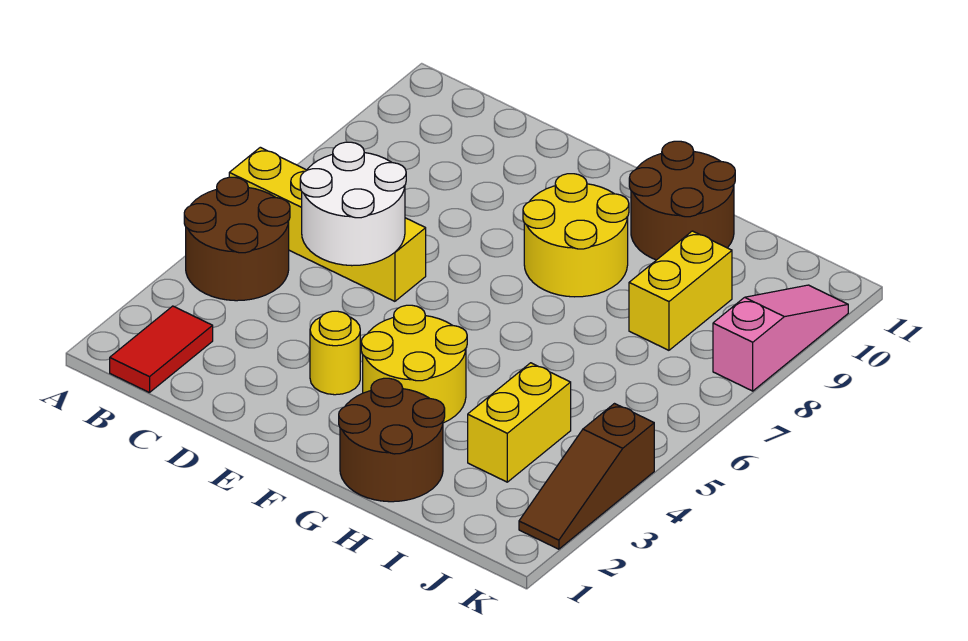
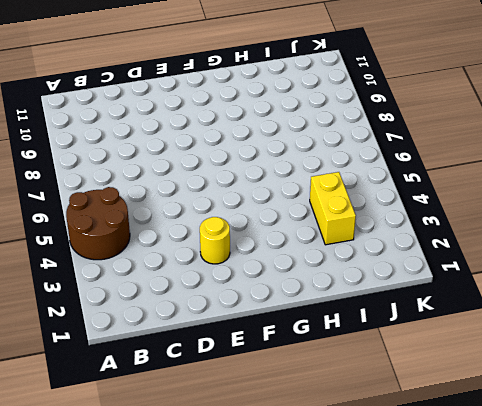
none -> yellow brick A6:D6 level 1
none -> red tile B1:B2 level 1
none -> yellow round brick F3:G4 level 1

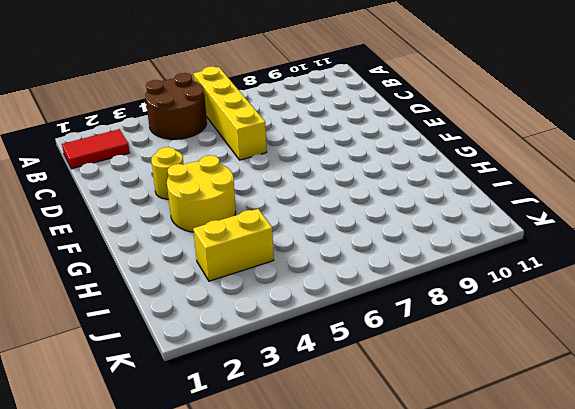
none -> yellow round brick F8:G9 level 1
none -> brown round brick G1:H2 level 1
none -> brown round brick G10:H11 level 1

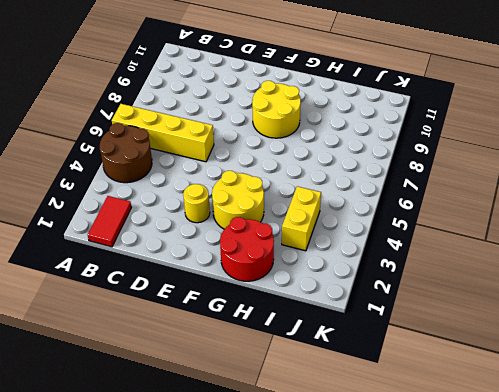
red round brick G1:H2 level 1 -> brown round brick G1:H2 level 1
none -> brown round brick G10:H11 level 1
none -> yellow brick I8:I9 level 1
none -> brown slope K2:K4 level 1 top 4

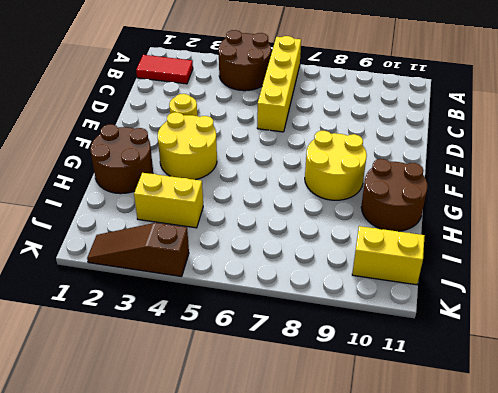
yellow brick J10:J11 level 1 -> yellow brick I8:I9 level 1
none -> pink slope K8:K10 level 1 top 8
none -> white round brick C5:D6 level 2

